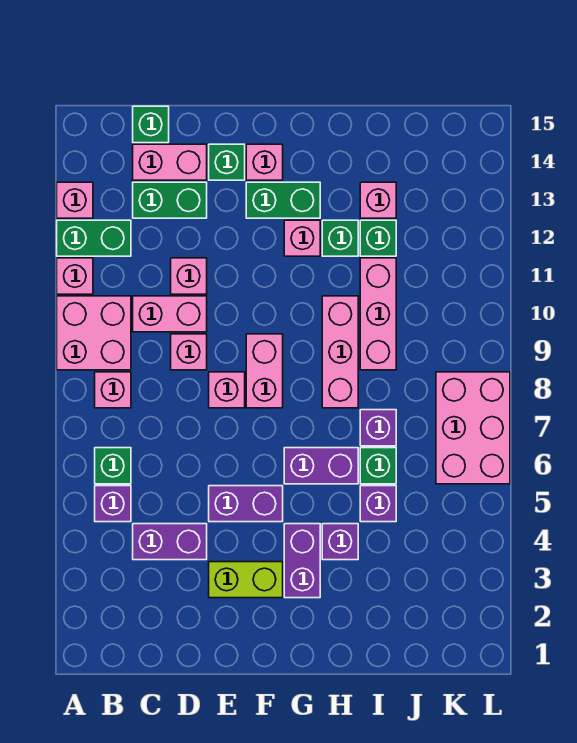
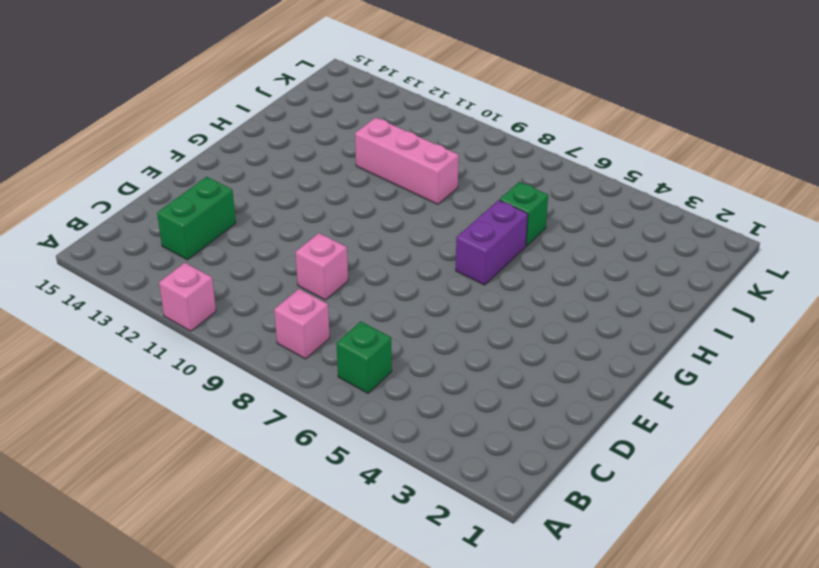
none -> pink brick A9:B10 level 1
none -> green brick A12:B12 level 1
none -> pink brick A13 level 1
none -> purple brick B5 level 1

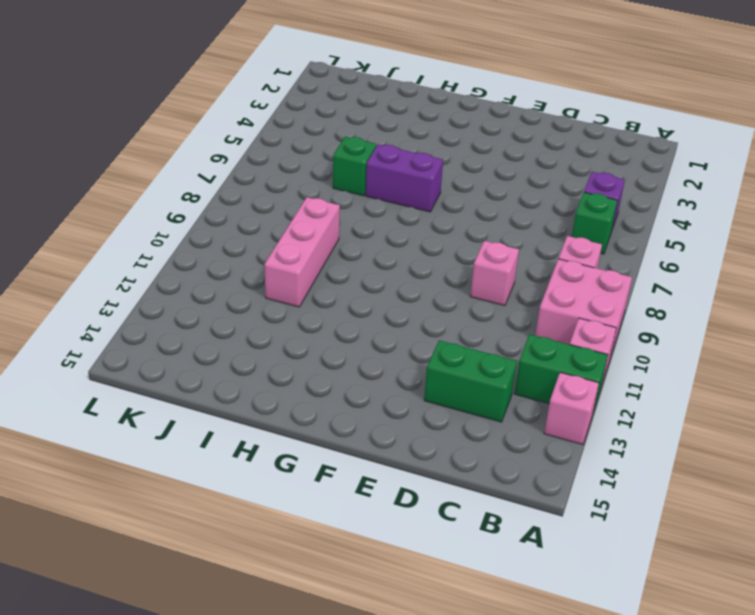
none -> purple brick C4:D4 level 1
none -> pink brick C10:D10 level 1
none -> pink brick C14:D14 level 1
none -> green brick C15 level 1

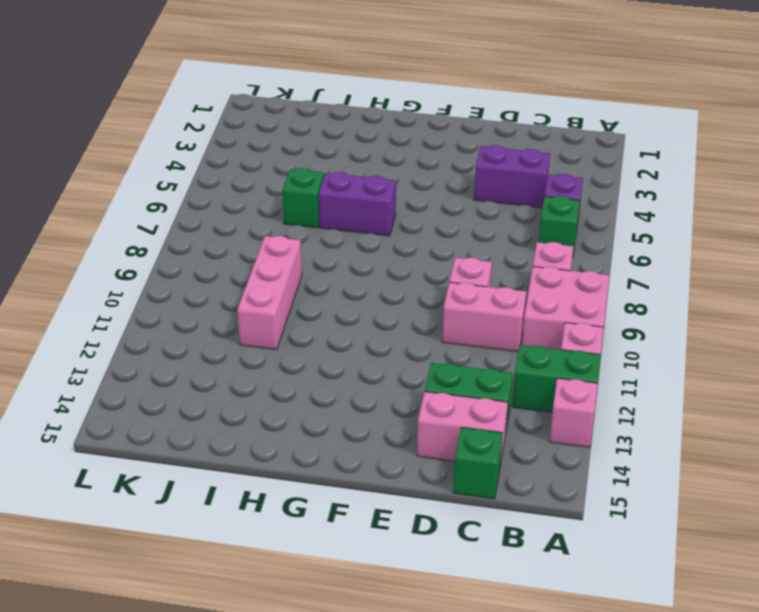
none -> pink brick D11 level 1
none -> lime brick E3:F3 level 1
none -> purple brick E5:F5 level 1
none -> pink brick E8 level 1

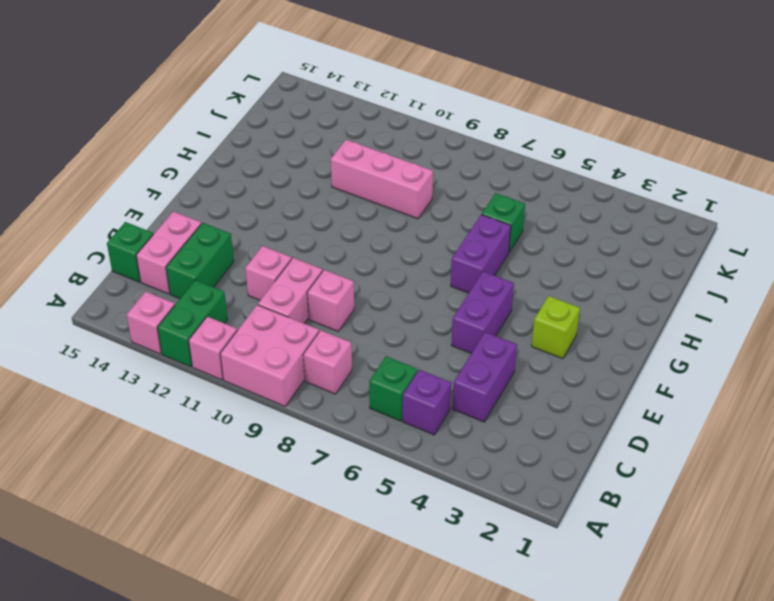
lime brick F3 level 1 -> lime brick E3:F3 level 1
none -> pink brick E8 level 1
none -> green brick E14 level 1
none -> pink brick F8:F9 level 1
none -> green brick F13:G13 level 1

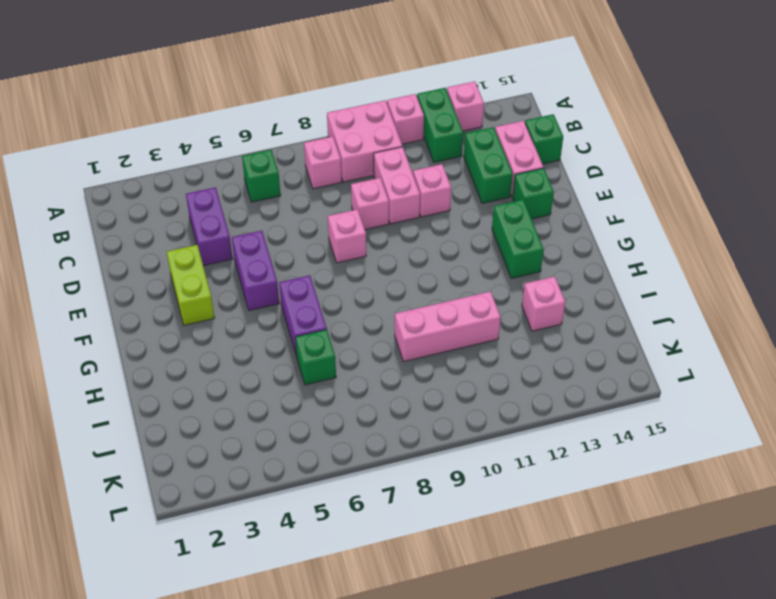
none -> purple brick B5 level 1
none -> pink brick F8:F9 level 1
none -> pink brick F14 level 1
none -> purple brick G3:G4 level 1

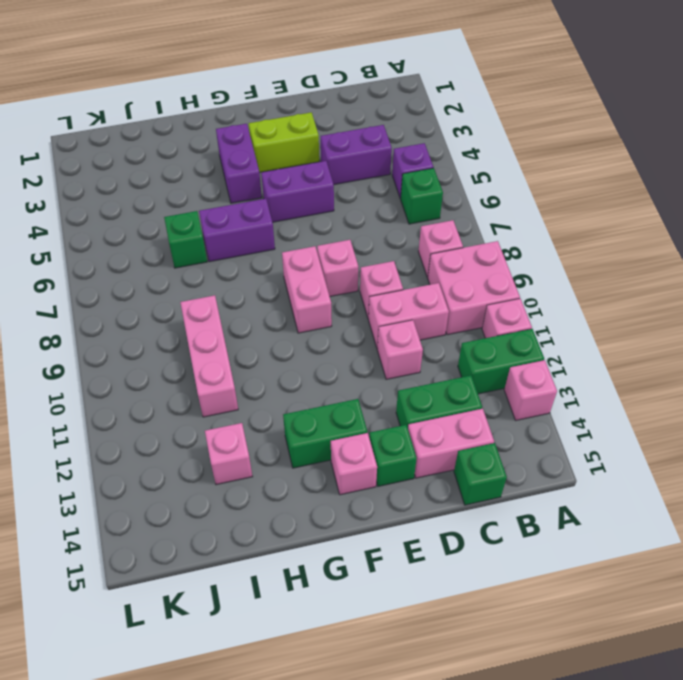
none -> pink brick G12 level 1
none -> purple brick H4 level 1
none -> pink brick H8:H10 level 1
none -> green brick H12 level 1

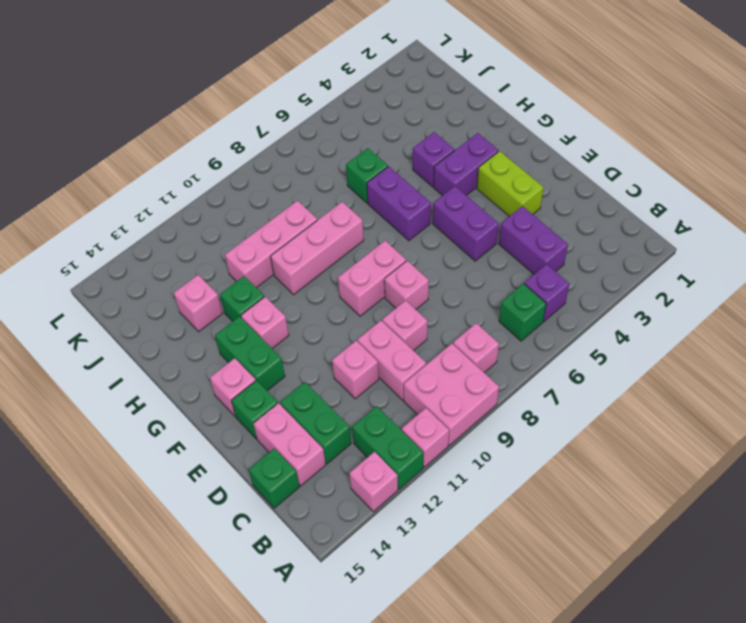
none -> purple brick I5 level 1
none -> purple brick I7 level 1
none -> green brick I12 level 1
none -> pink brick K6:L8 level 1

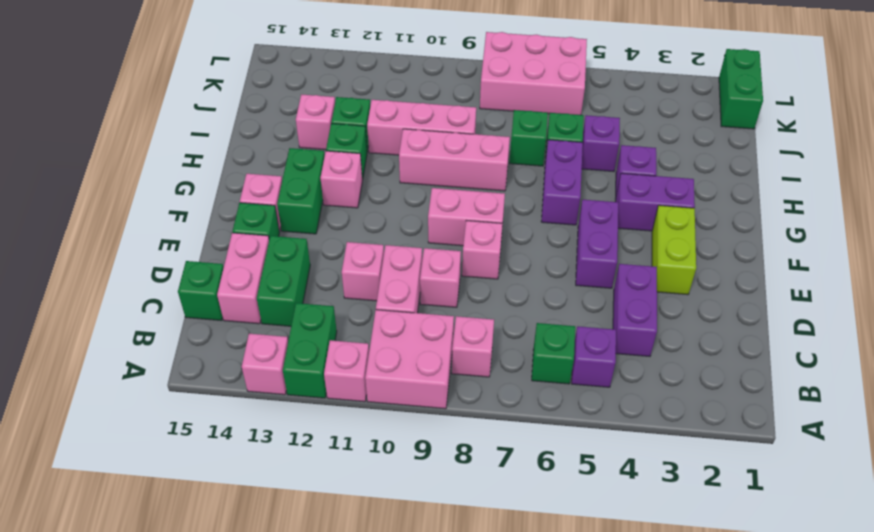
green brick I7 level 1 -> purple brick I7 level 1
green brick K1:L1 level 1 -> none

